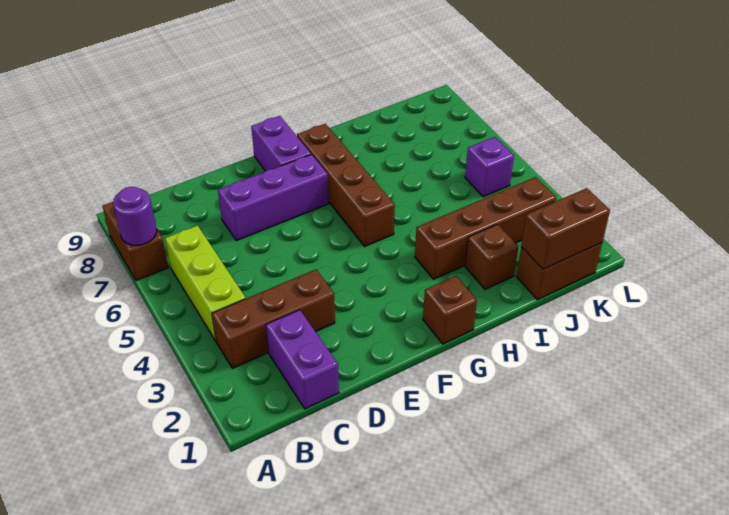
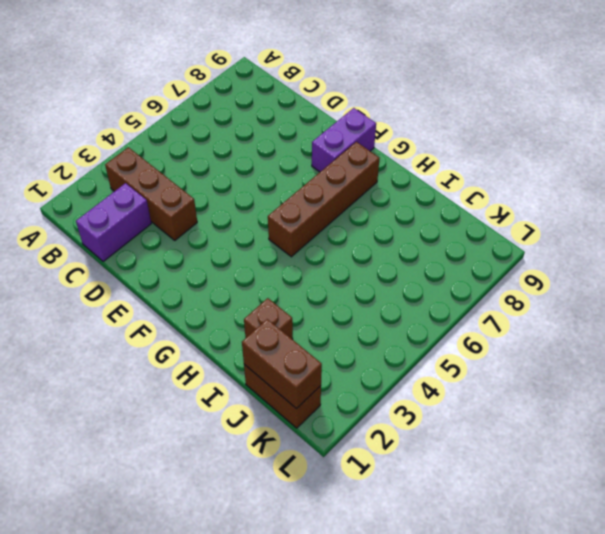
none -> brown brick A7:A8 level 1
none -> lime brick B4:B6 level 1
none -> purple brick D7:F7 level 1

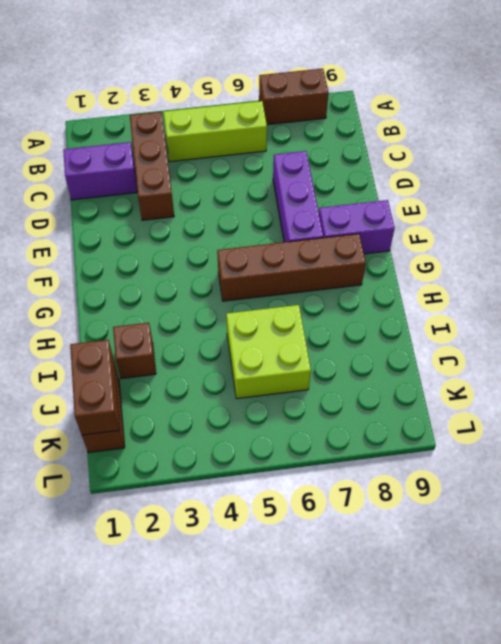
lime brick I5:J6 level 1 -> none
none -> brown brick G1 level 1
none -> brown brick H3:K3 level 1
none -> purple brick K5 level 1

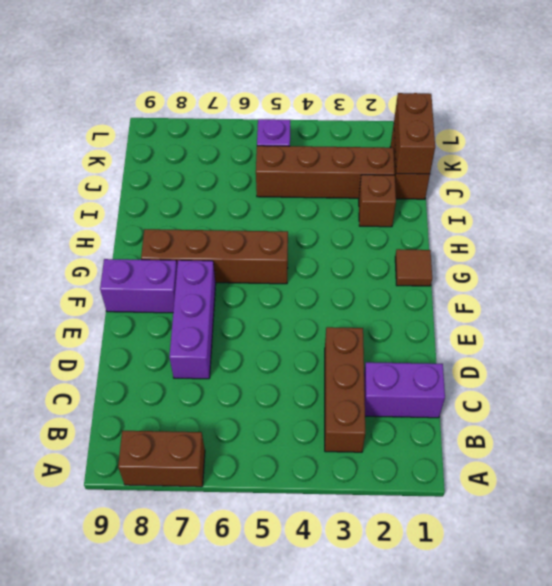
brown tile G1 level 1 -> brown brick G1 level 1
brown brick J2:J5 level 1 -> brown brick H3:K3 level 1
none -> lime brick B4:B6 level 1
none -> purple round brick A7 level 2

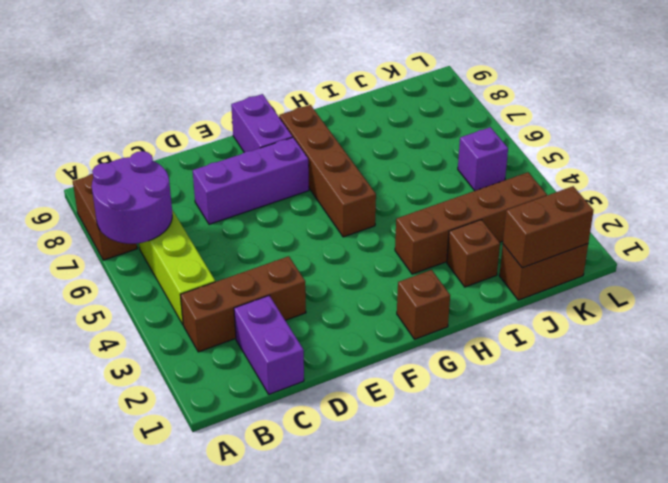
purple round brick A6:B7 level 2 -> purple round brick A7 level 2

